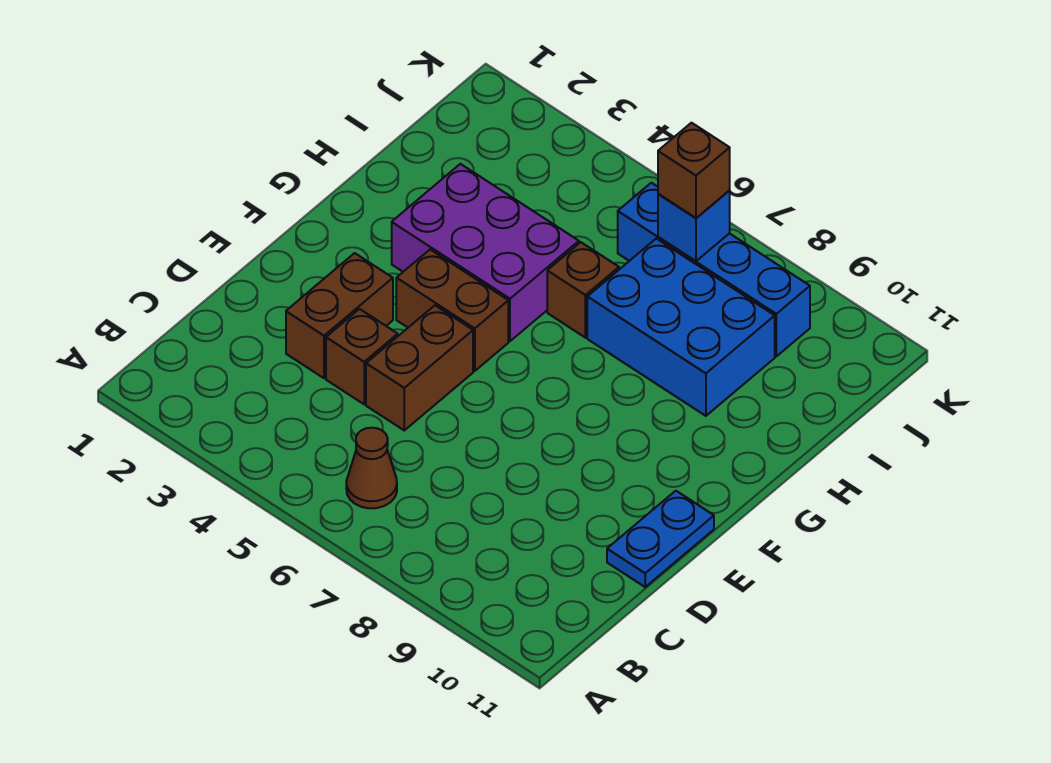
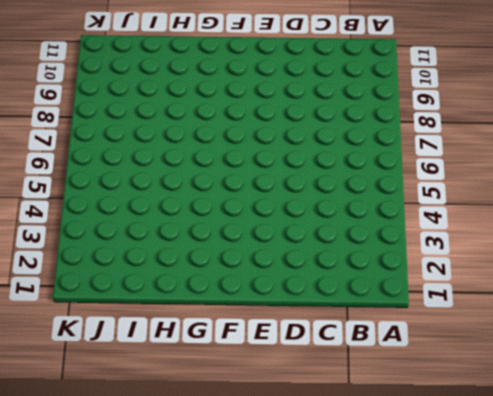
none -> brown cone B6 level 1
none -> brown brick D3:E3 level 1
none -> brown brick D4 level 1

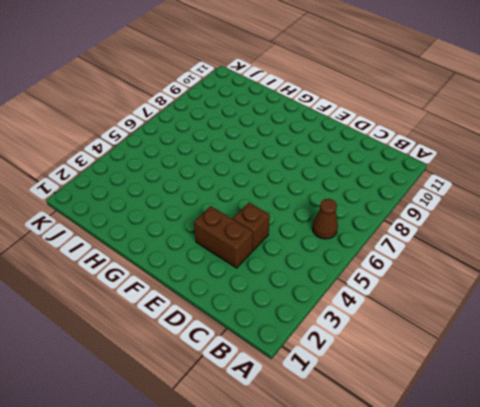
none -> brown brick D5:E5 level 1
none -> blue plate D11:E11 level 1
none -> brown brick F4:F5 level 1

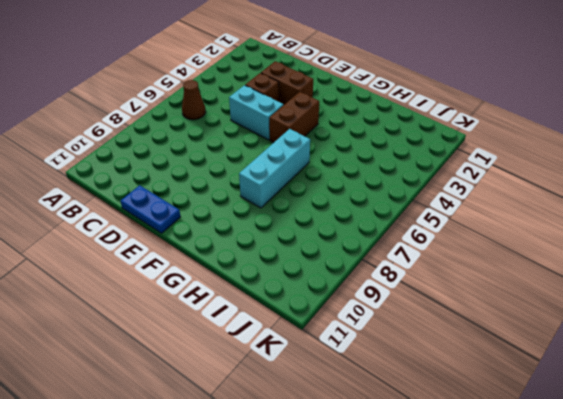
cyan brick D5:E5 level 1 -> brown brick D5:E5 level 1
cyan brick G6:G8 level 1 -> none
none -> purple brick G3:H5 level 1
none -> brown brick H6 level 1
none -> blue brick H7:I9 level 1

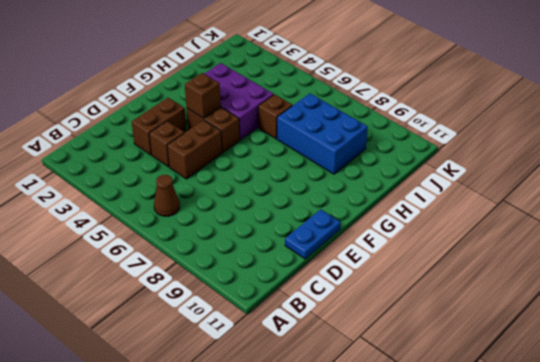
brown brick F4 level 2 -> brown brick J7 level 3
none -> blue brick J6:J9 level 1
none -> blue brick J7 level 2

